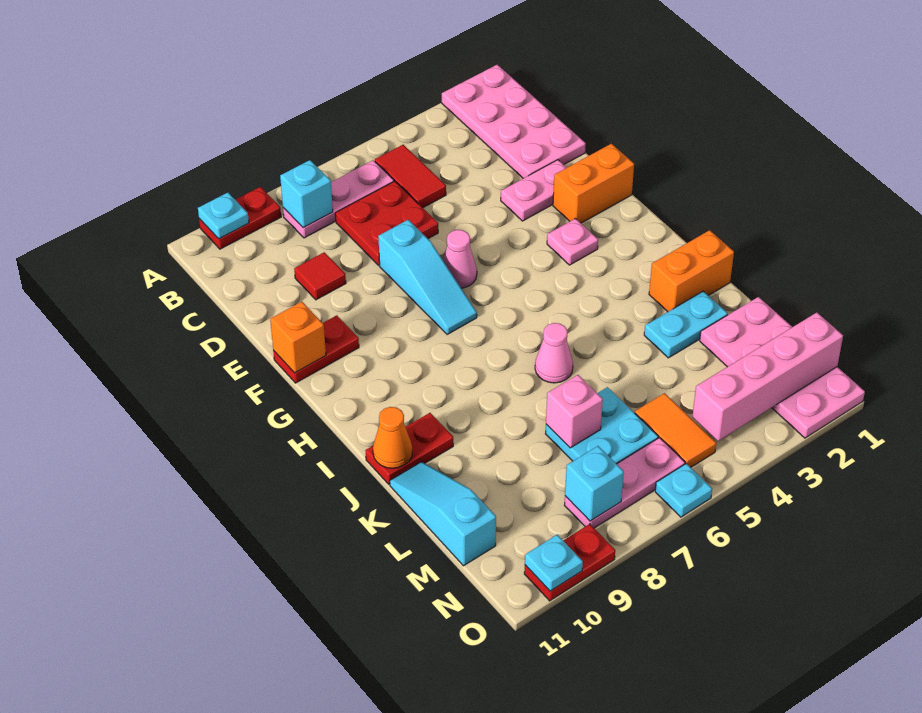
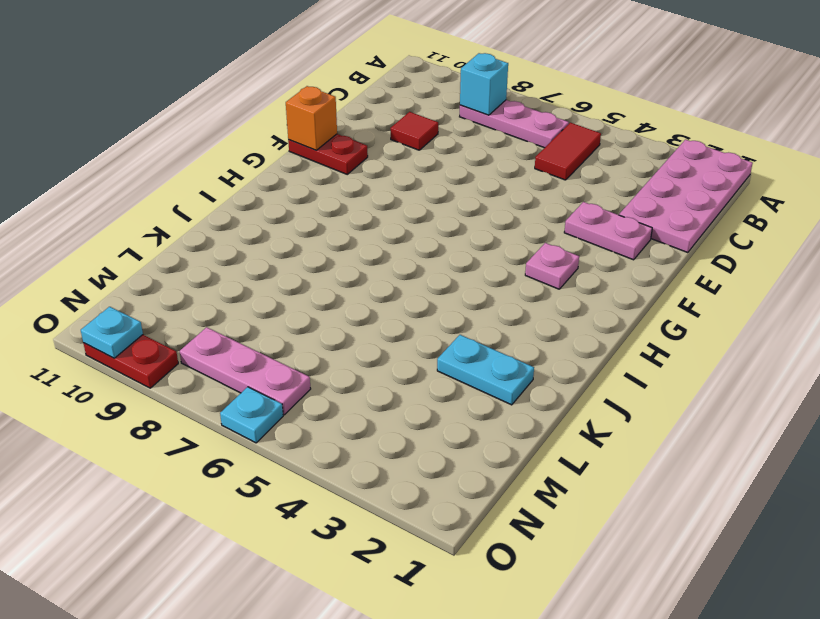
none -> red plate A9:A10 level 1
none -> red plate C6:D7 level 1
none -> cyan slope E7:G7 level 1 top E
none -> orange brick F1:F2 level 1

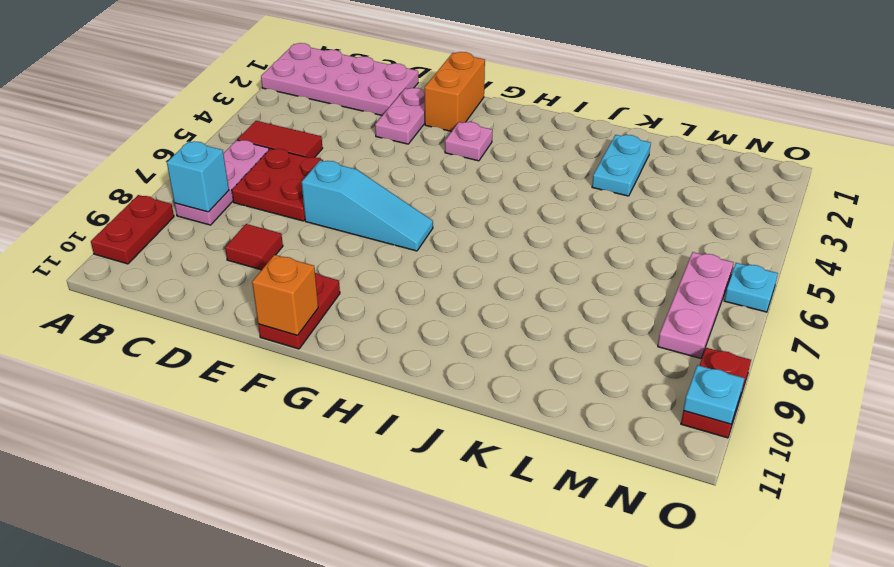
none -> pink cone F6 level 1
none -> orange brick J1:J2 level 1
none -> pink cone J6 level 1
none -> red plate J10:J11 level 1

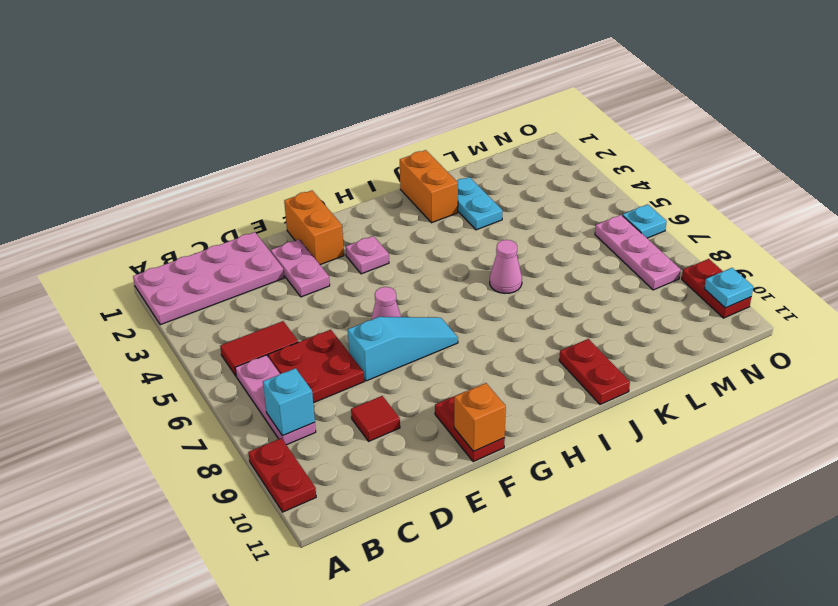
none -> cyan slope K11:M11 level 1 top M
none -> pink plate L1:O2 level 1
none -> cyan plate L6:M7 level 1
none -> orange tile M5:N5 level 1

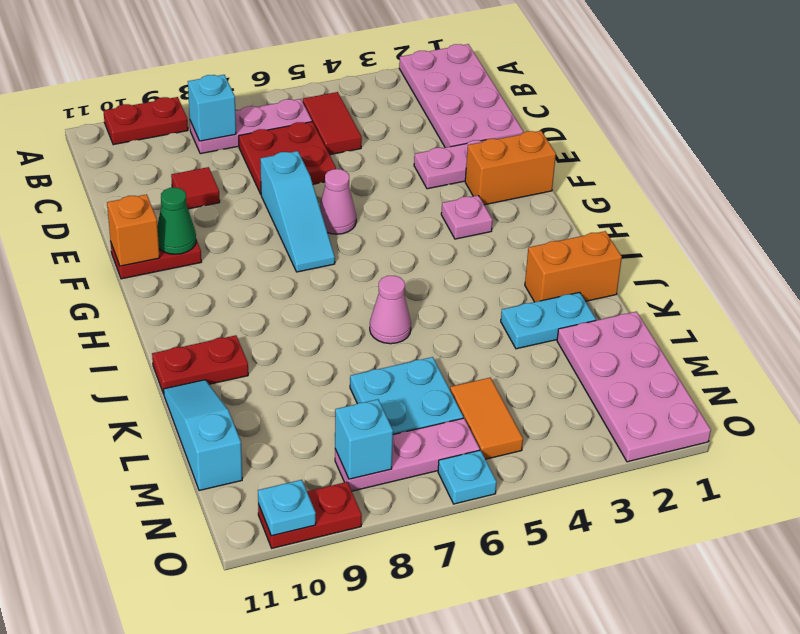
green cone F10 level 2 -> none
none -> cyan plate A10 level 2
none -> orange cone J11 level 2
none -> pink brick L7 level 2
none -> pink brick N1:N4 level 2

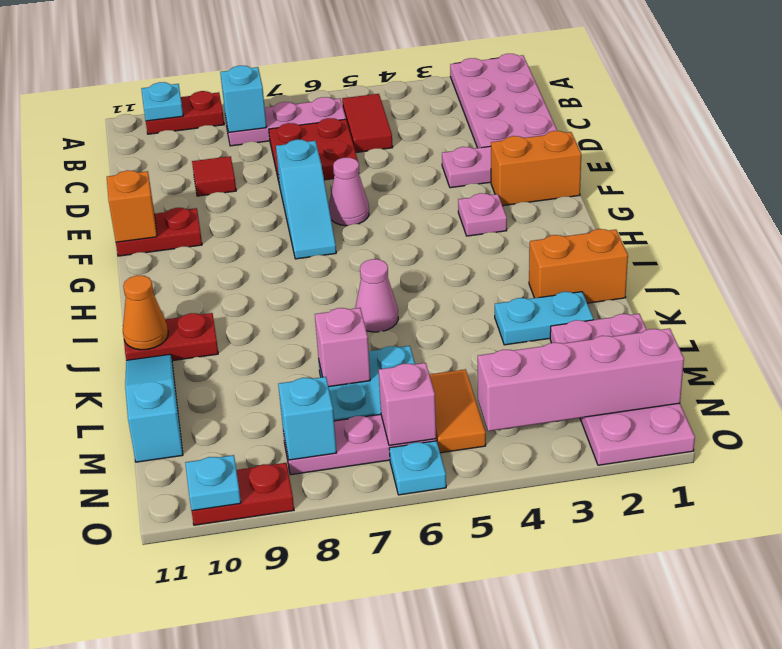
pink brick N6 level 2 -> none

